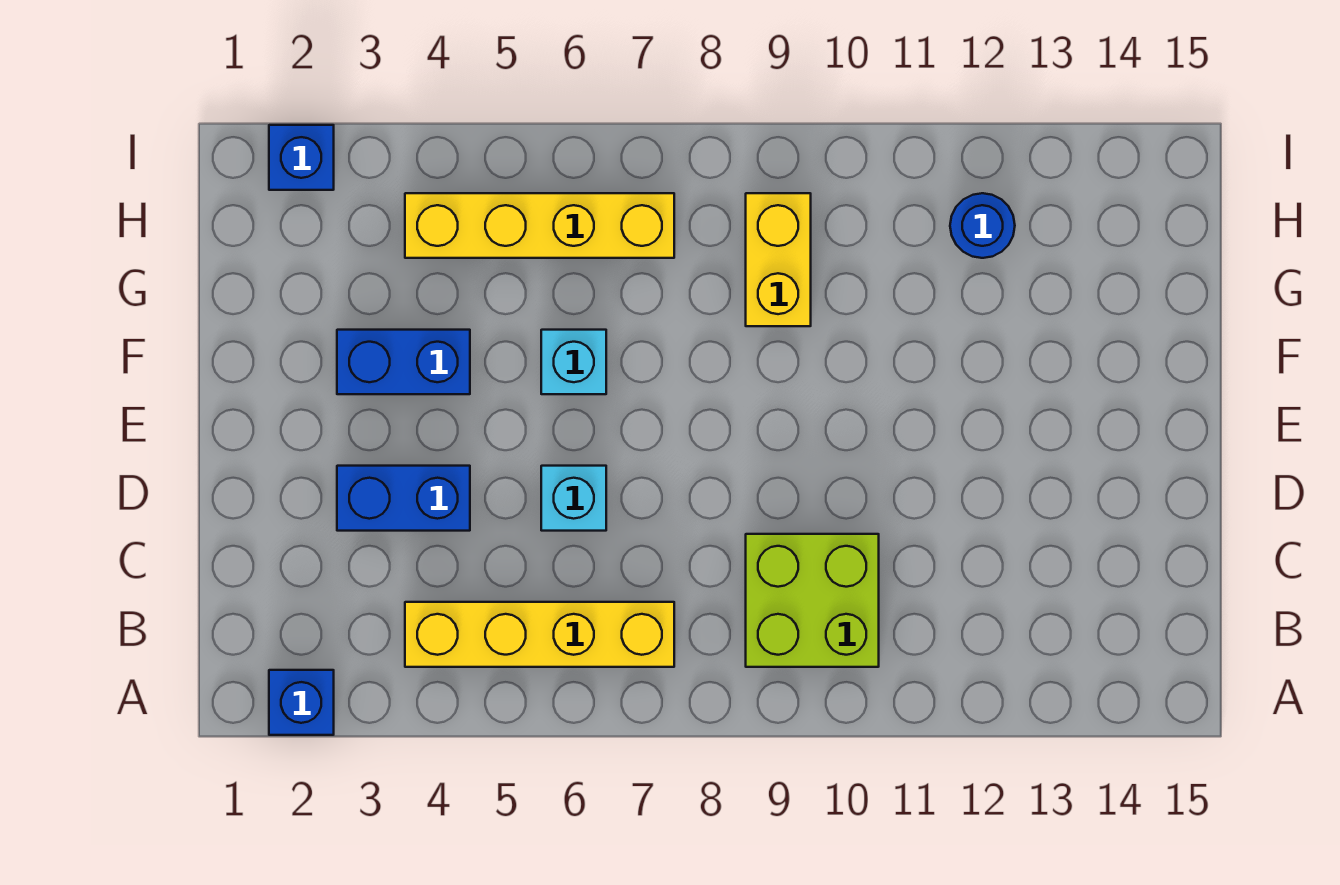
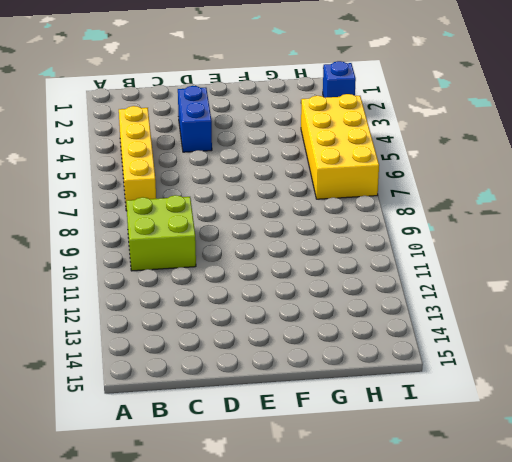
yellow brick H4:I7 level 1 -> yellow brick H4:H7 level 1
none -> blue brick A2 level 1
none -> cyan brick D6 level 1

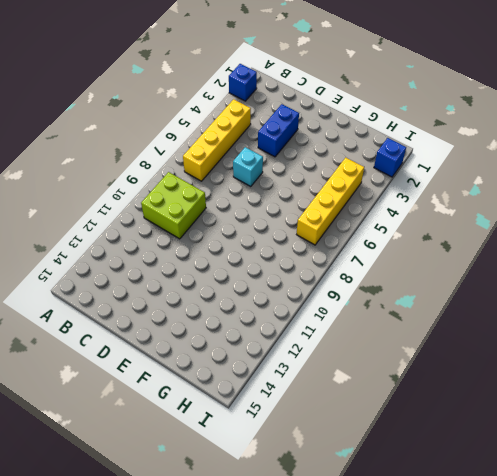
none -> blue brick F3:F4 level 1
none -> cyan brick F6 level 1

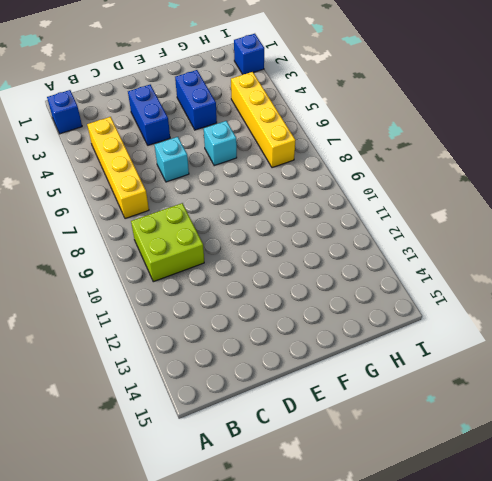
none -> yellow brick G9:H9 level 1
none -> blue round brick H12 level 1

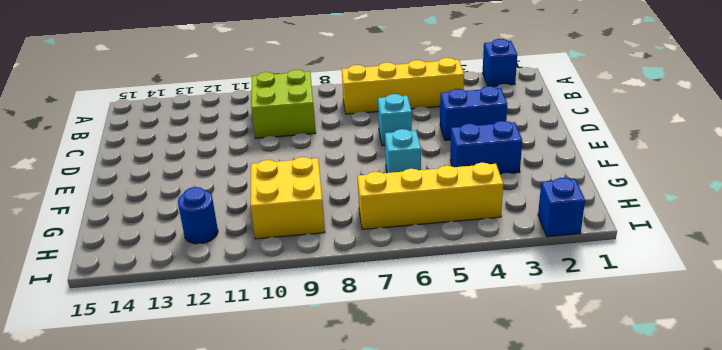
yellow brick G9:H10 level 1 -> yellow brick G9:H9 level 1

